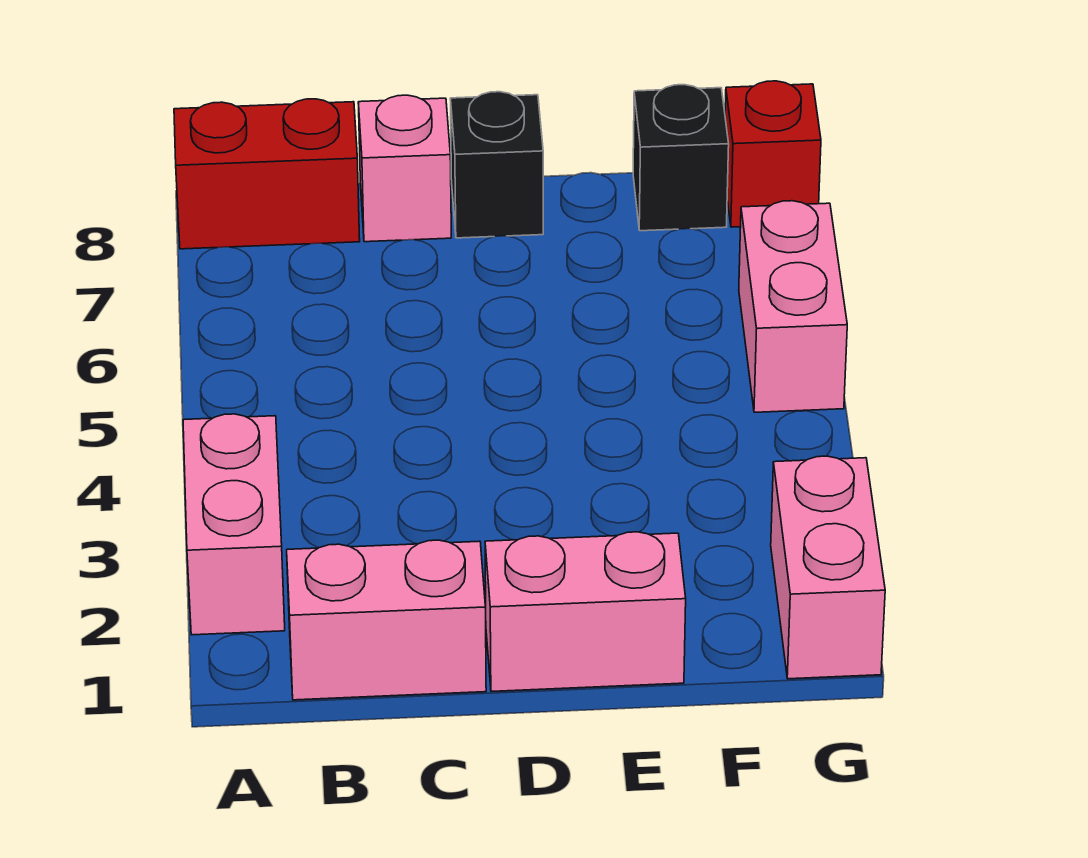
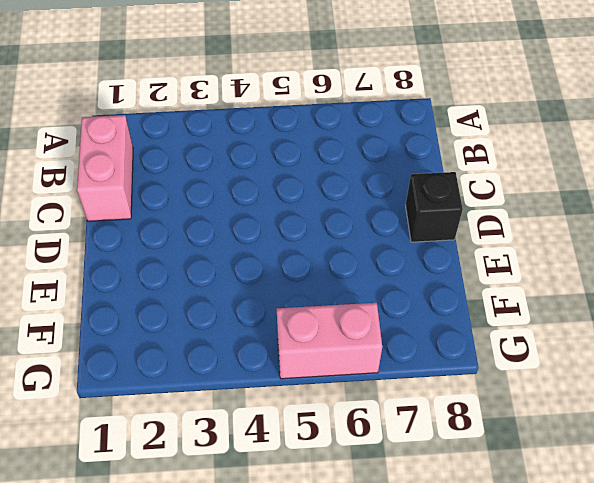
none -> pink brick A2:A3 level 1
none -> red brick A8:B8 level 1

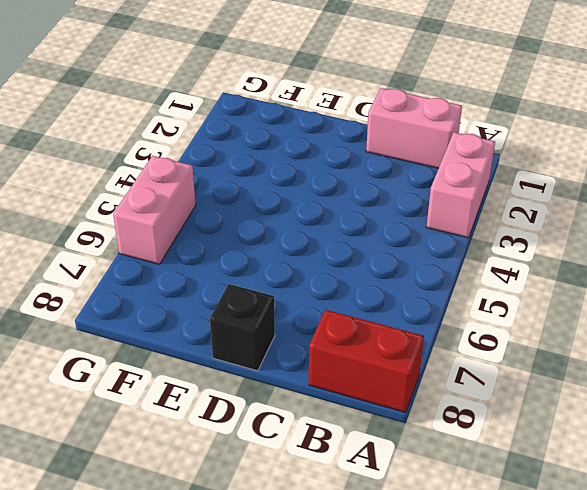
none -> pink brick C8 level 1
none -> pink brick D1:E1 level 1

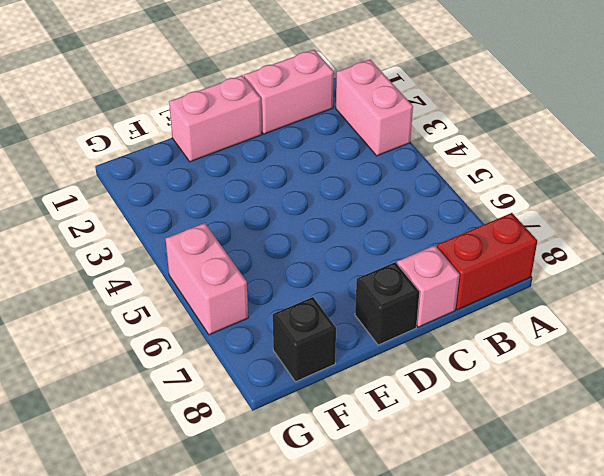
none -> pink brick G1:G2 level 1
none -> red brick G8 level 1

